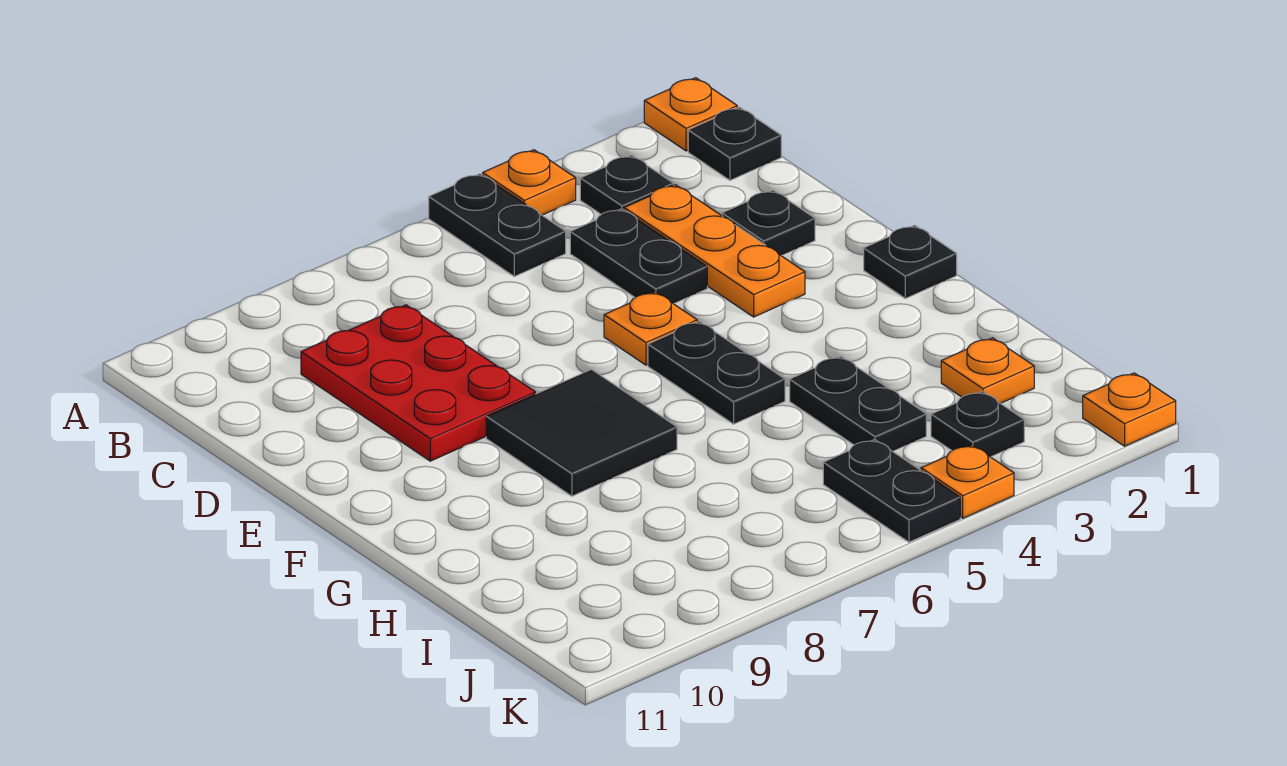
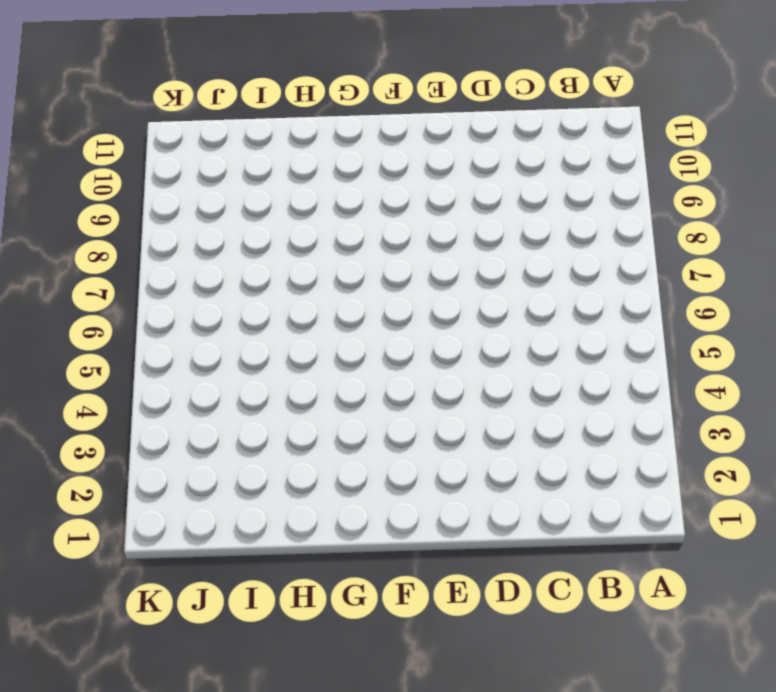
none -> orange plate A1 level 1
none -> orange plate A4 level 1
none -> black plate A5:B5 level 1

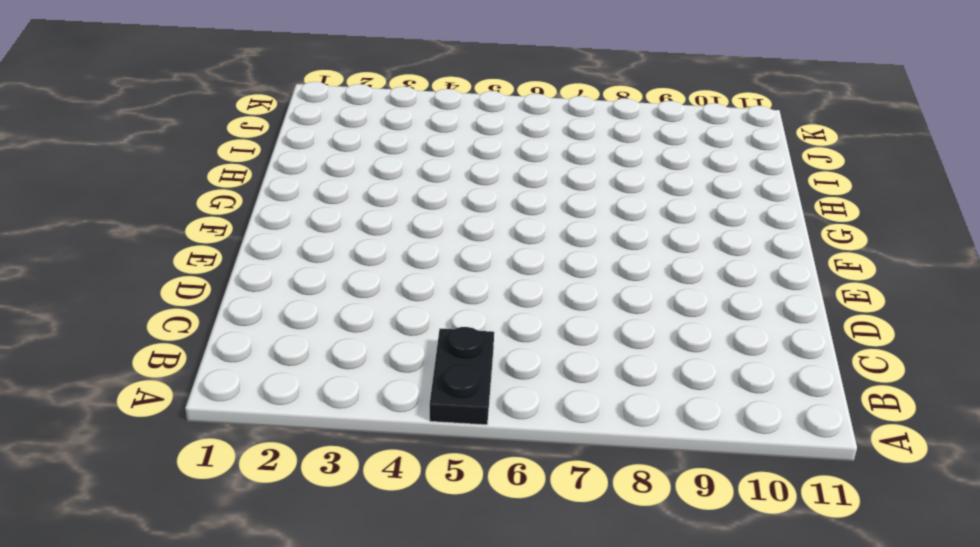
none -> orange plate A1 level 1
none -> orange plate A4 level 1
none -> black plate B1 level 1

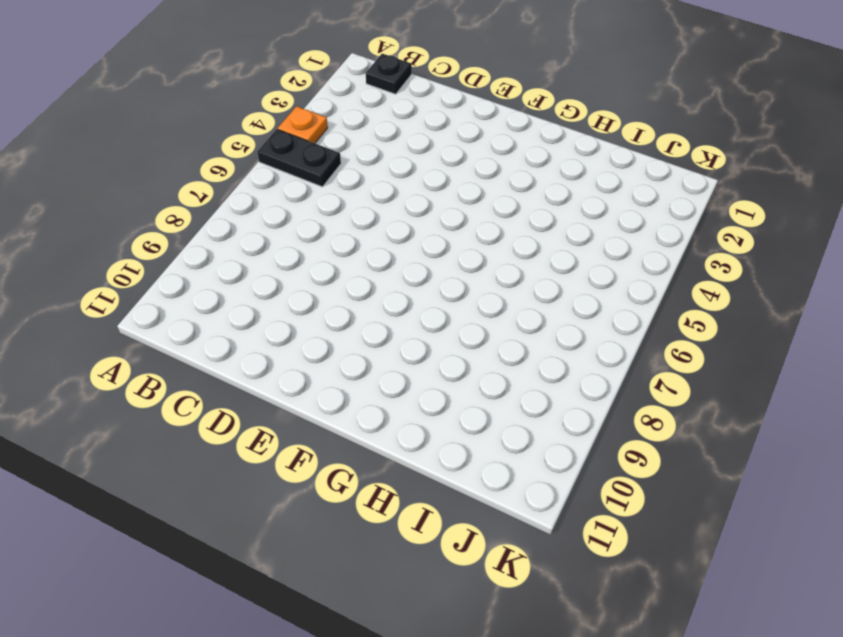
none -> orange plate A1 level 1
none -> black plate B3 level 1
none -> orange plate C3:E3 level 1

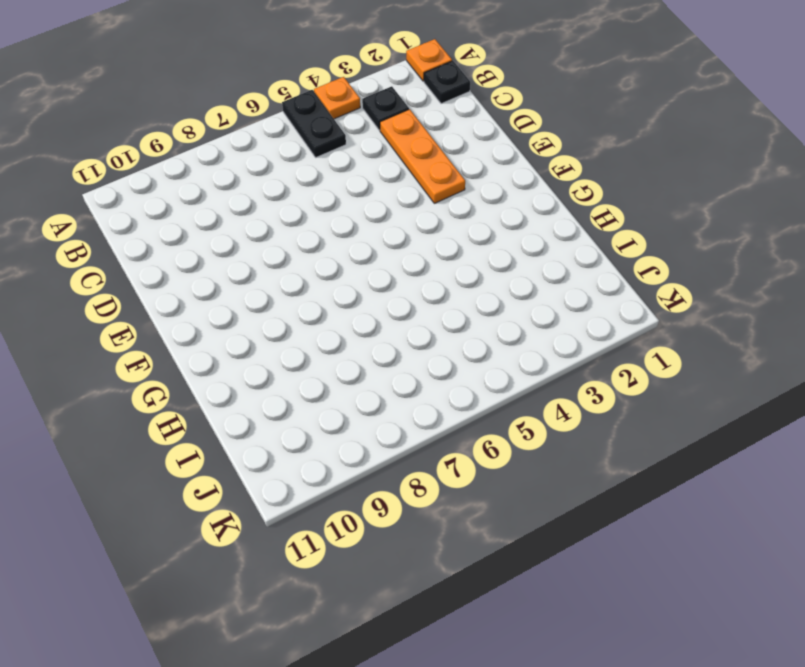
none -> black plate C4:D4 level 1
none -> red plate C8:E9 level 1
none -> black plate D2 level 1

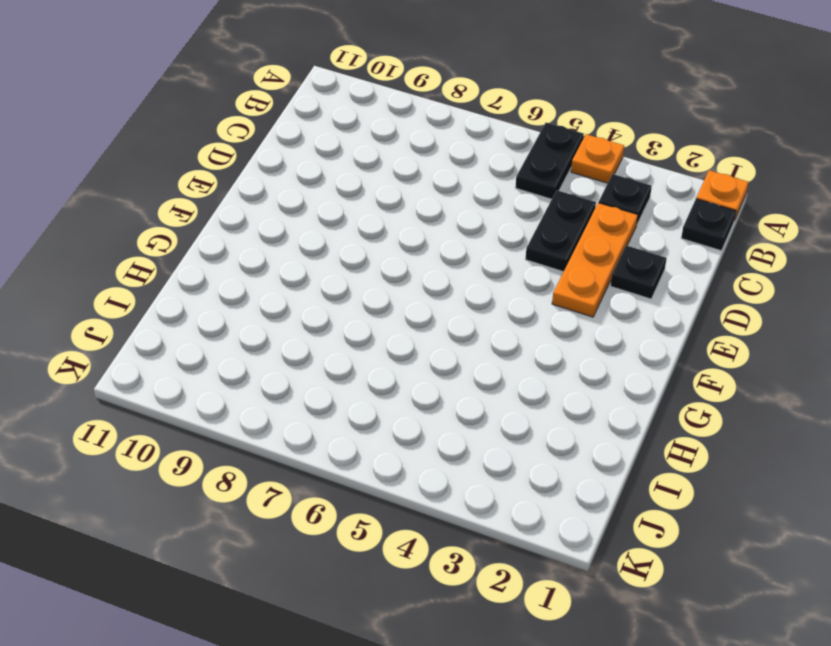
none -> red plate C8:E9 level 1
none -> orange plate E5 level 1
none -> black plate F1 level 1

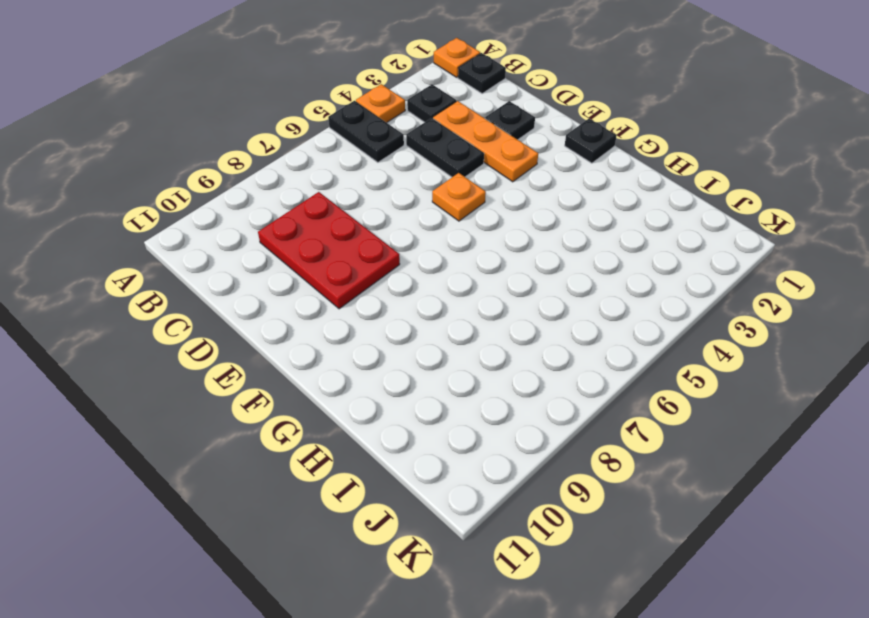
none -> black plate F5:G5 level 1
none -> black tile F7:G8 level 1
none -> black plate H4:I4 level 1

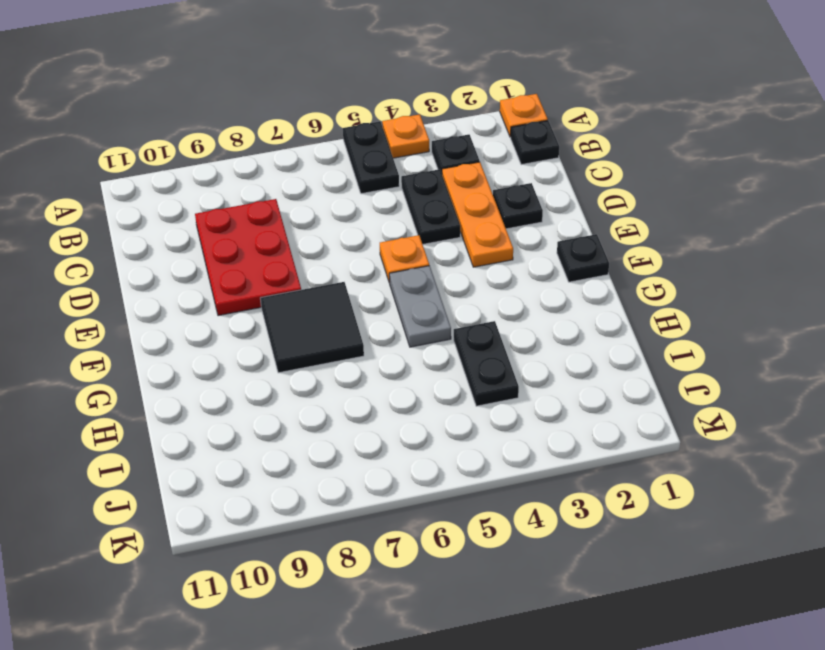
grey plate F5:G5 level 1 -> black plate F5:G5 level 1
none -> orange plate I2 level 1
none -> black plate J3 level 1
none -> black plate J5:K5 level 1

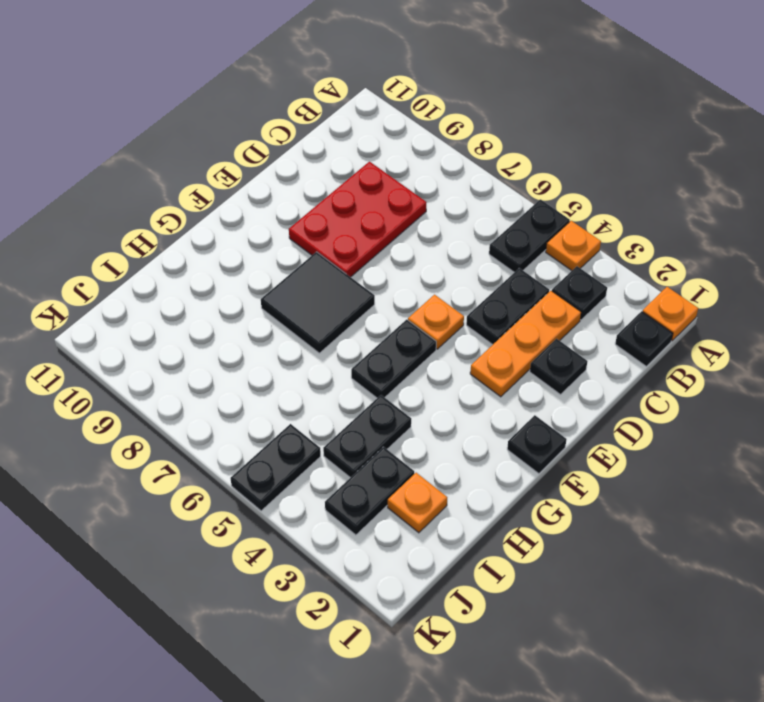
black plate I3:J3 level 1 -> black plate J3 level 1
none -> orange plate K1 level 1
none -> orange plate K4 level 1

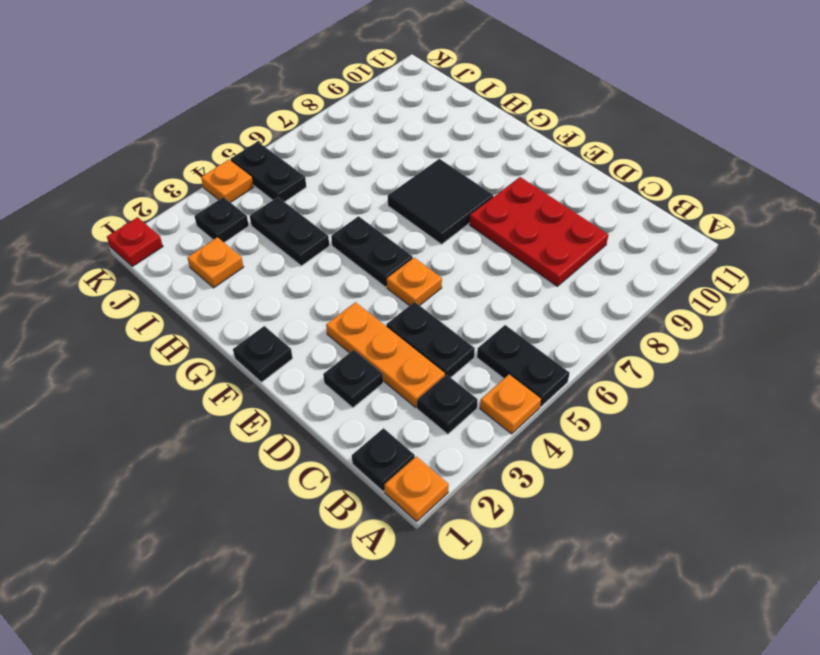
red plate K1 level 1 -> orange plate K1 level 1

